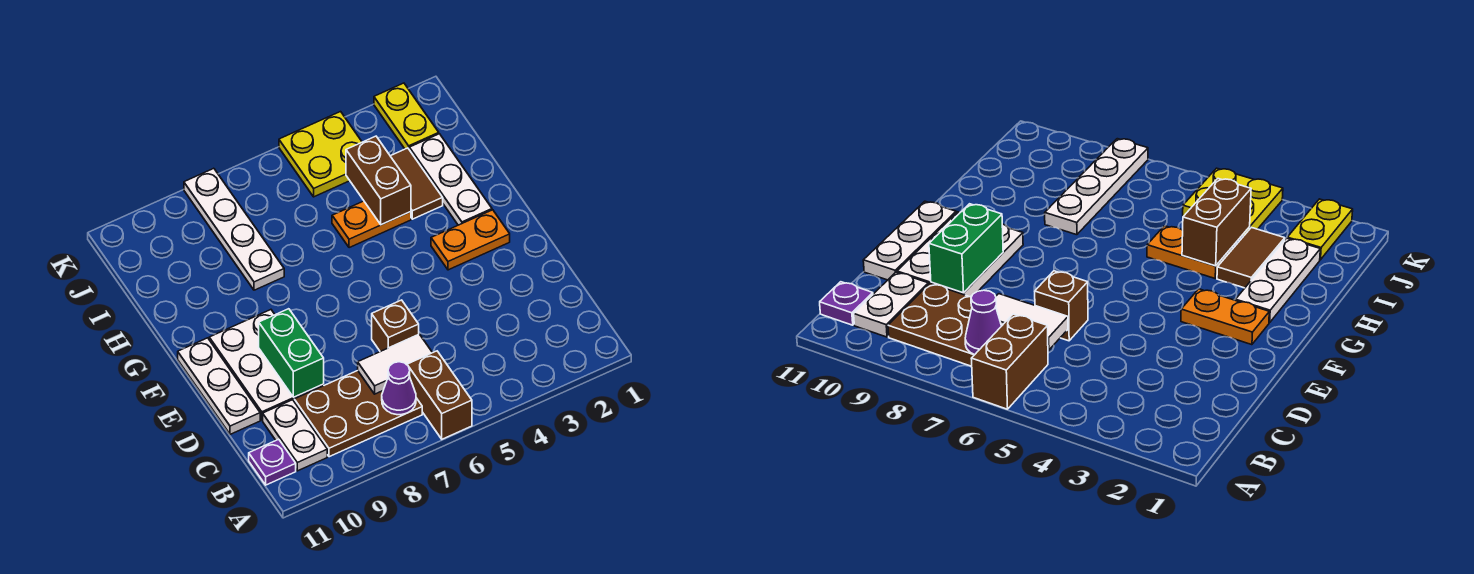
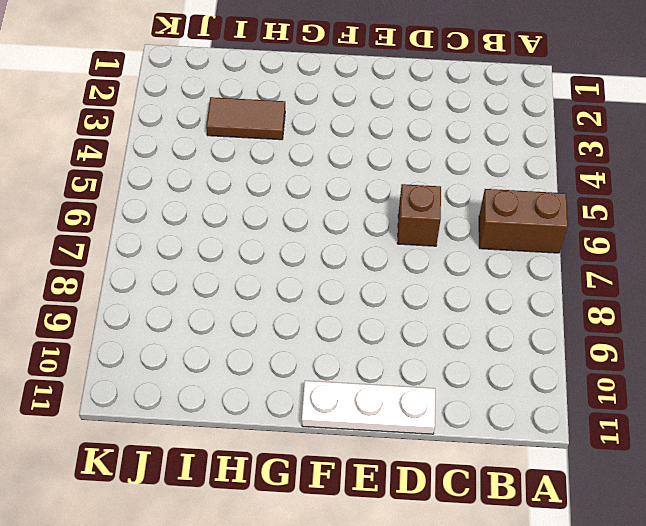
none -> brown plate B7:C9 level 1
none -> white plate B10:C10 level 1
none -> purple plate B11 level 1

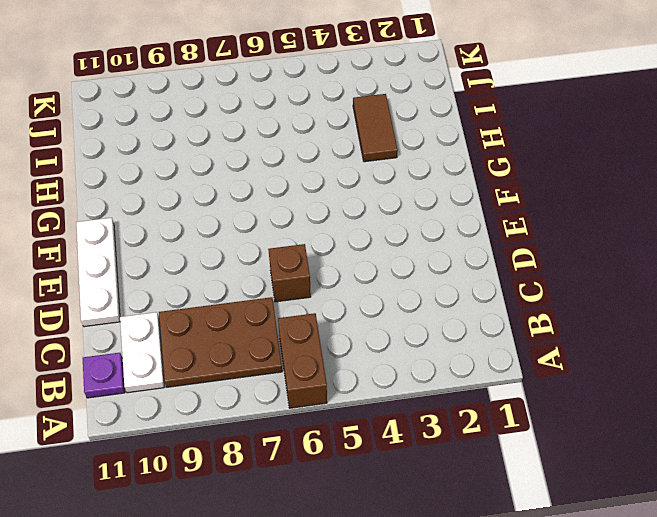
none -> white plate D9:F10 level 1
none -> orange plate F2:F3 level 1
none -> white plate G2:I2 level 1

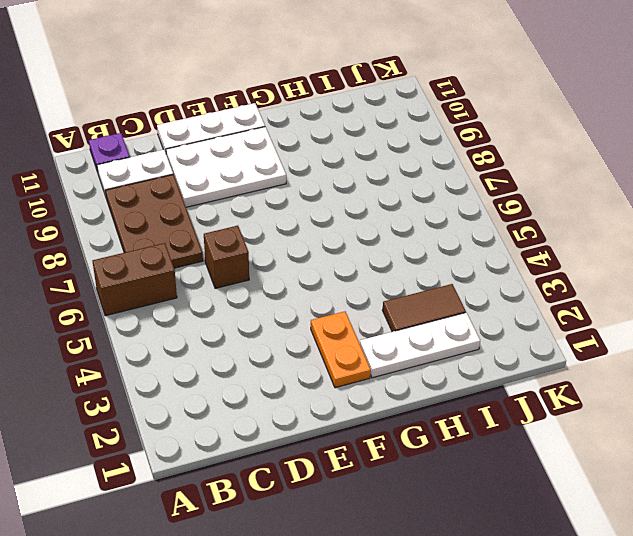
none -> orange plate H4:H5 level 1
none -> white plate H8:K8 level 1
none -> yellow plate J2:K2 level 1

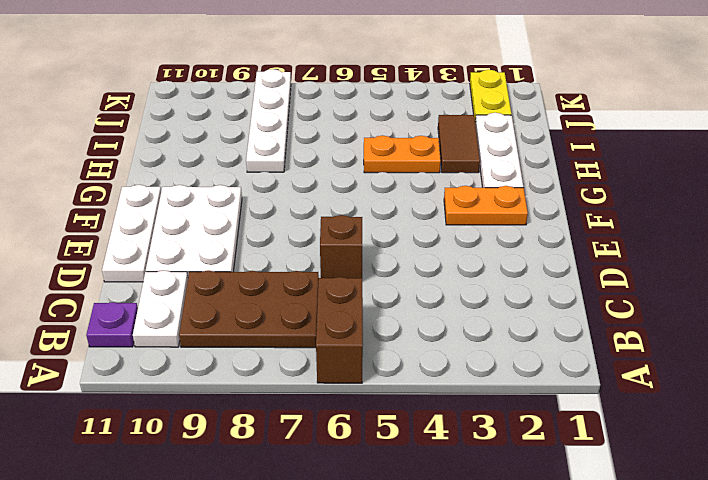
none -> yellow plate J4:K5 level 1
none -> purple cone B7 level 2
none -> white tile C6:C7 level 2

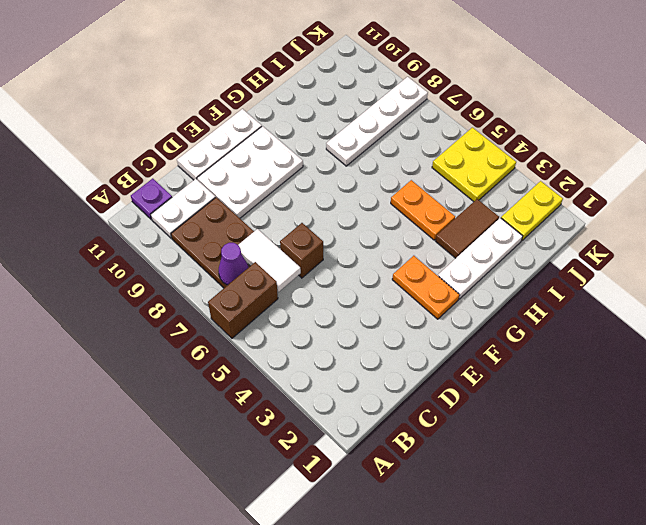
none -> green brick D9:E9 level 2
none -> brown brick H4:I4 level 2

